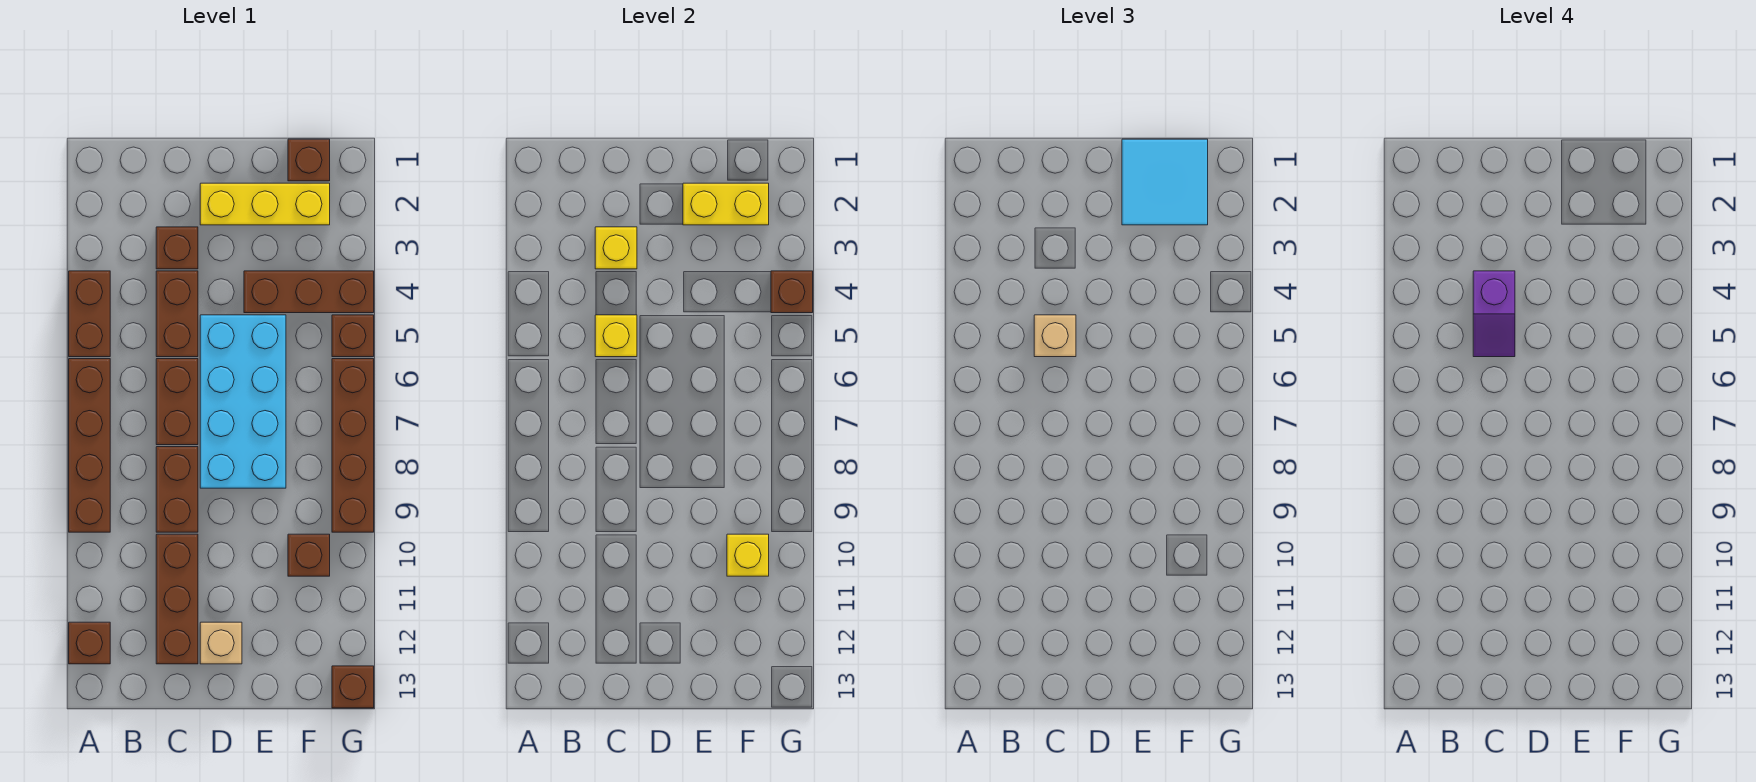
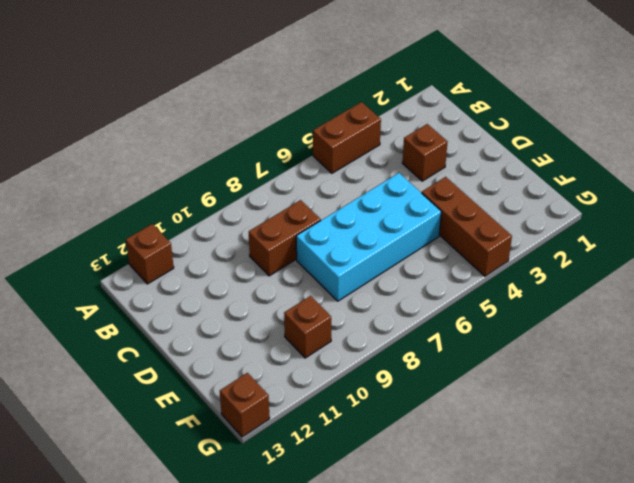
none -> brown brick A6:A9 level 1
none -> brown brick C4:C5 level 1
none -> brown brick C6:C7 level 1

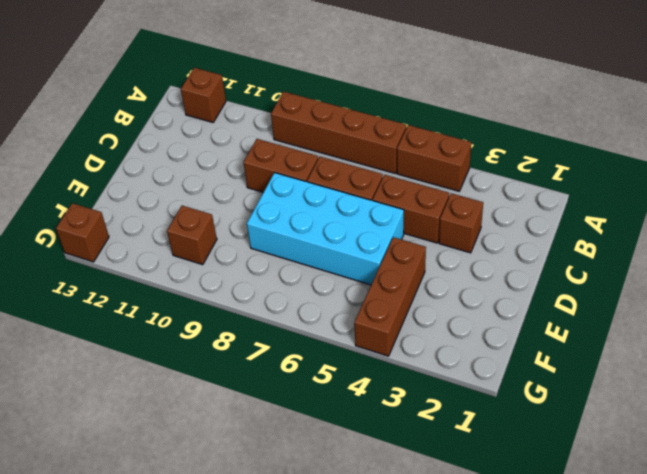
none -> brown brick C10:C12 level 1
none -> yellow brick D2:F2 level 1
none -> tan brick D12 level 1

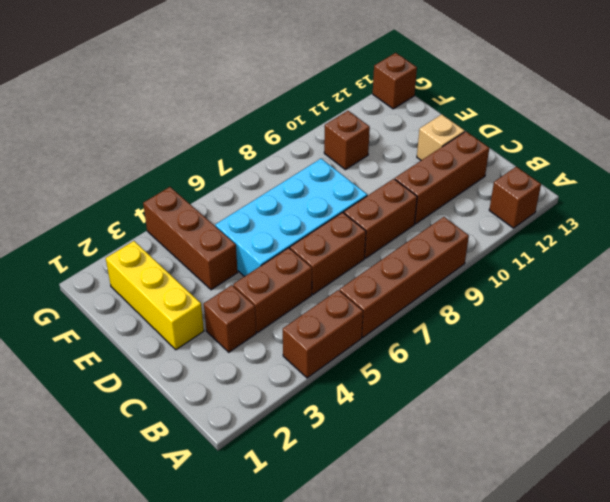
none -> brown brick F1 level 1
none -> brown brick G5 level 1
none -> brown brick G6:G9 level 1

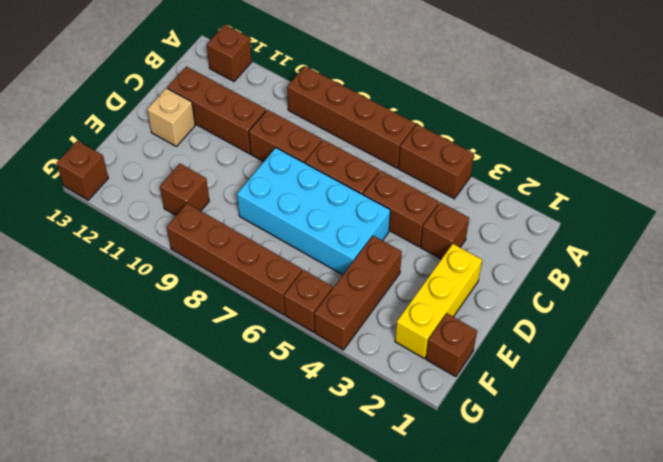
none -> yellow brick C3 level 2
none -> yellow brick C5 level 2
none -> yellow brick E2:F2 level 2

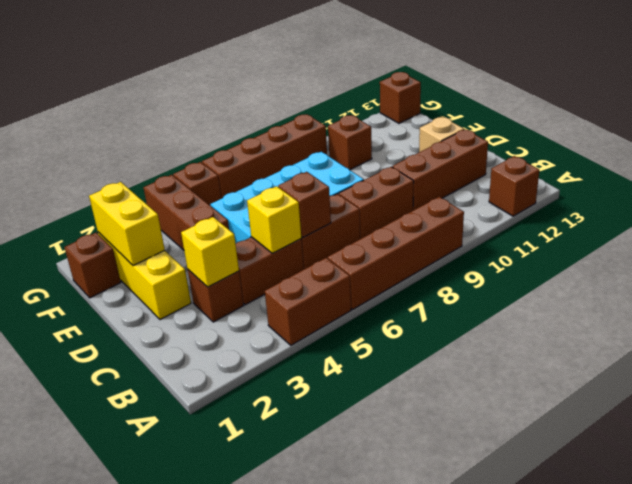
brown brick C6 level 2 -> brown brick G4 level 2
none -> yellow brick F10 level 2
none -> tan brick C5 level 3
none -> cyan tile E1:F2 level 3

